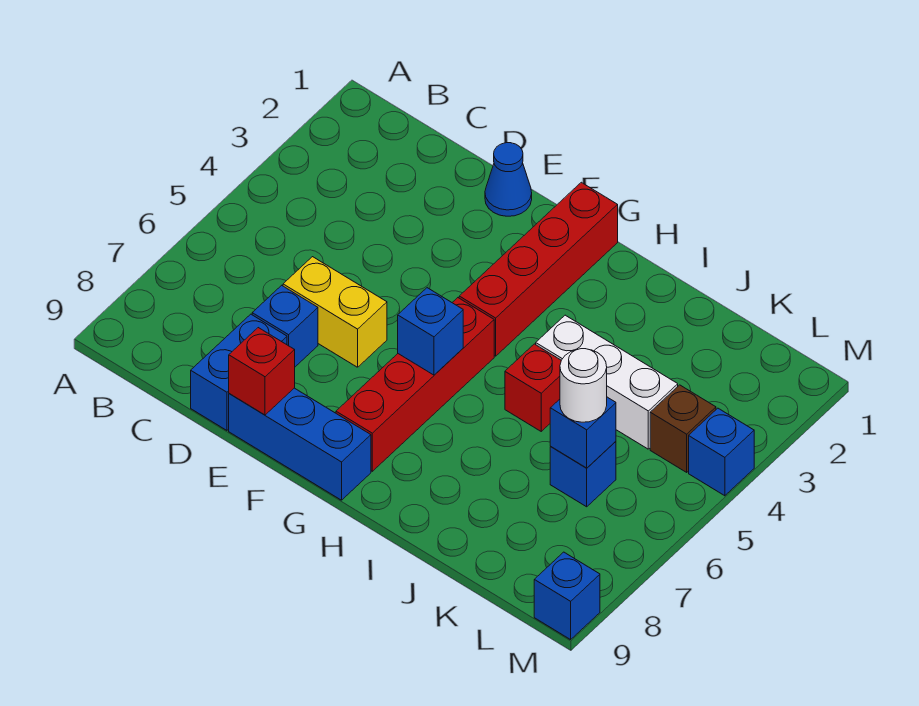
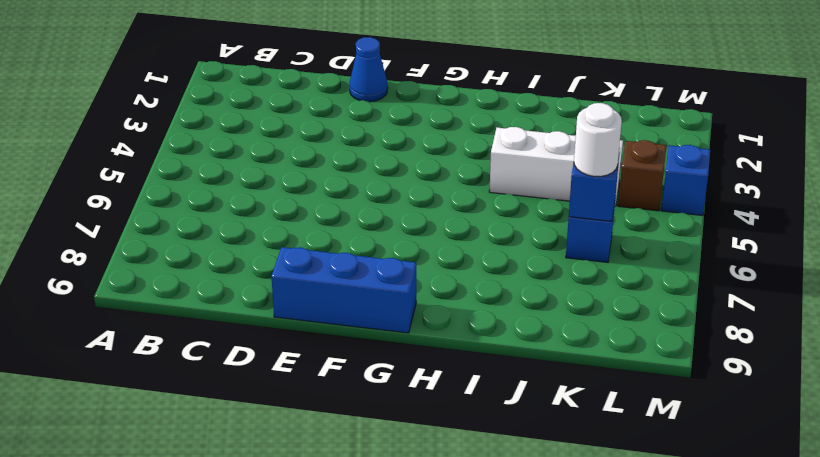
none -> yellow brick D6:E6 level 1
none -> blue brick D7 level 1
none -> blue brick D8:D9 level 1

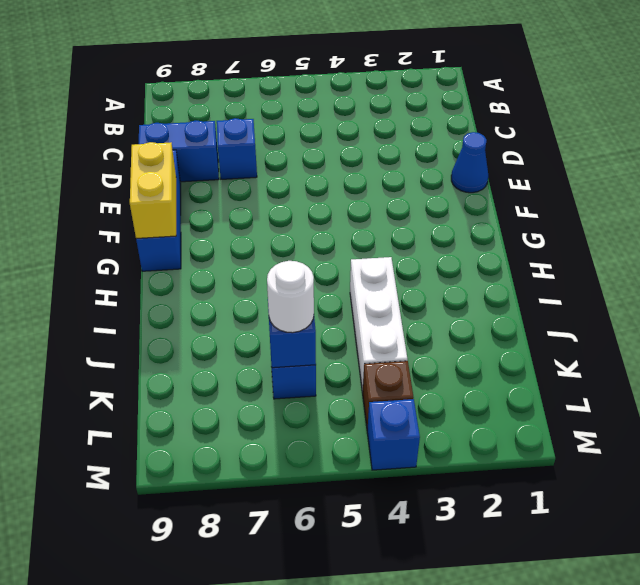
yellow brick F9:G9 level 2 -> yellow brick D6:E6 level 1
none -> red brick G1:G4 level 1
none -> red brick G5:G8 level 1
none -> red brick I5 level 1

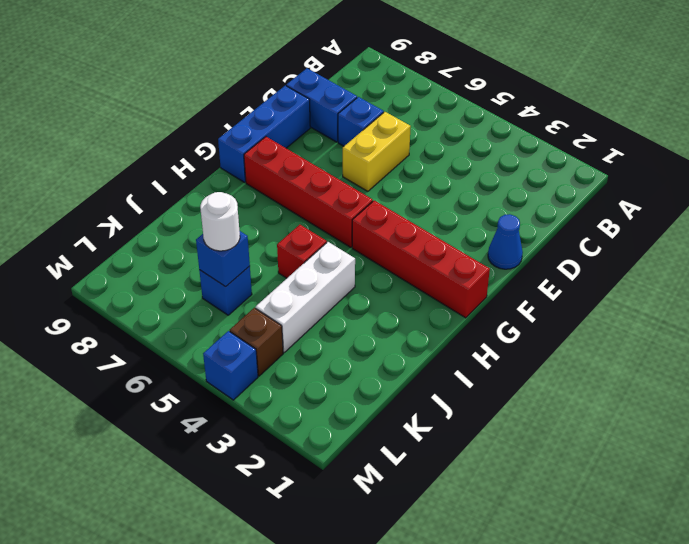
none -> blue brick M9 level 1
none -> red brick E9 level 2
none -> blue brick G6 level 2

